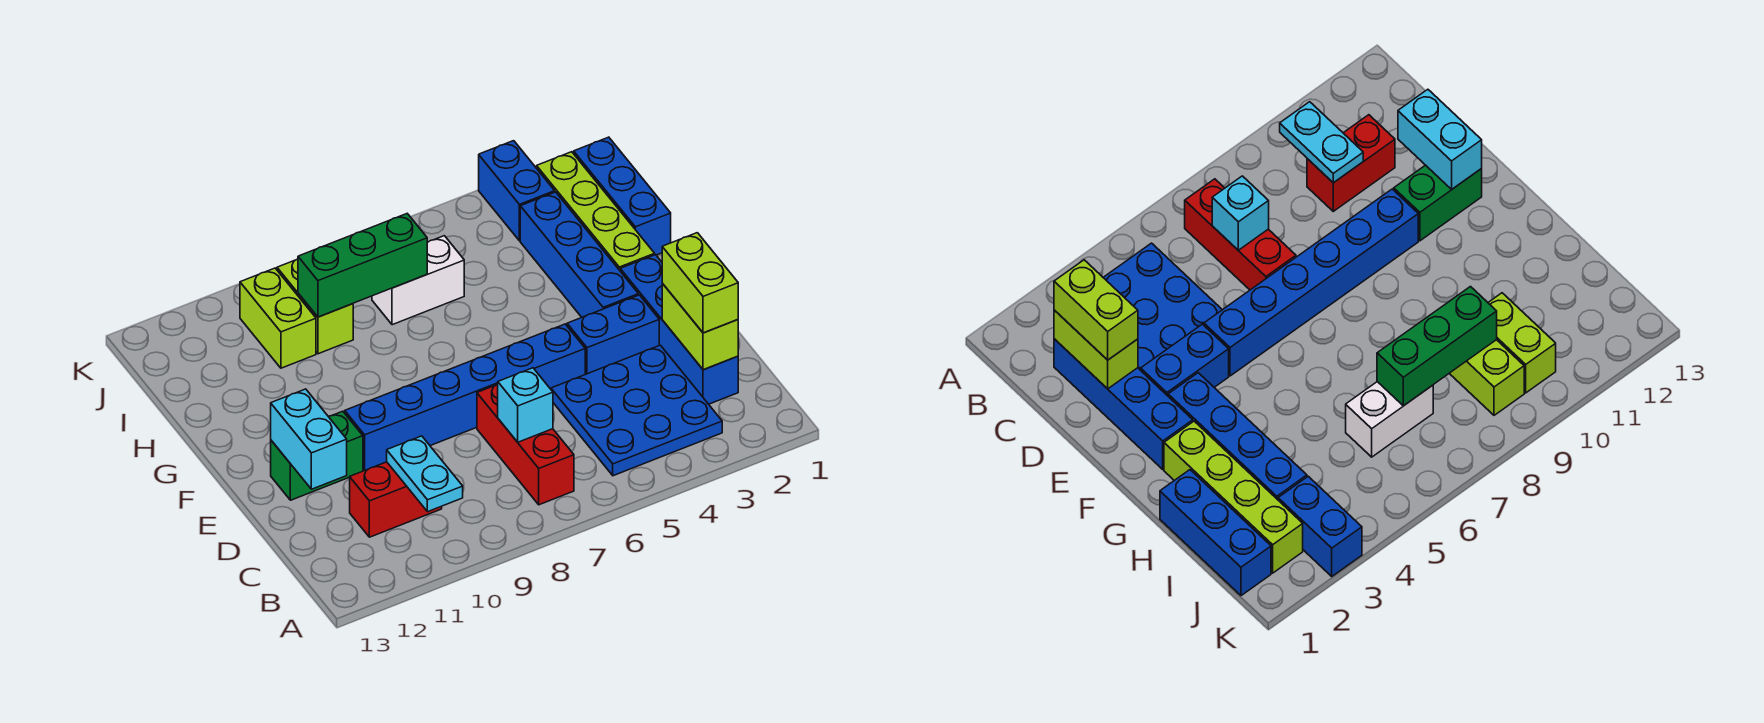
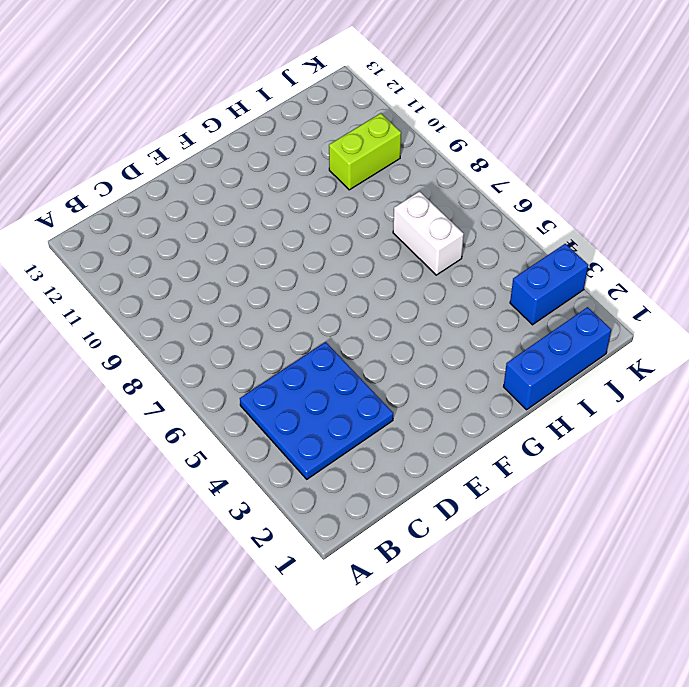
none -> red brick B7:D7 level 1
none -> blue brick C2:F2 level 1
none -> red brick C10:C11 level 1

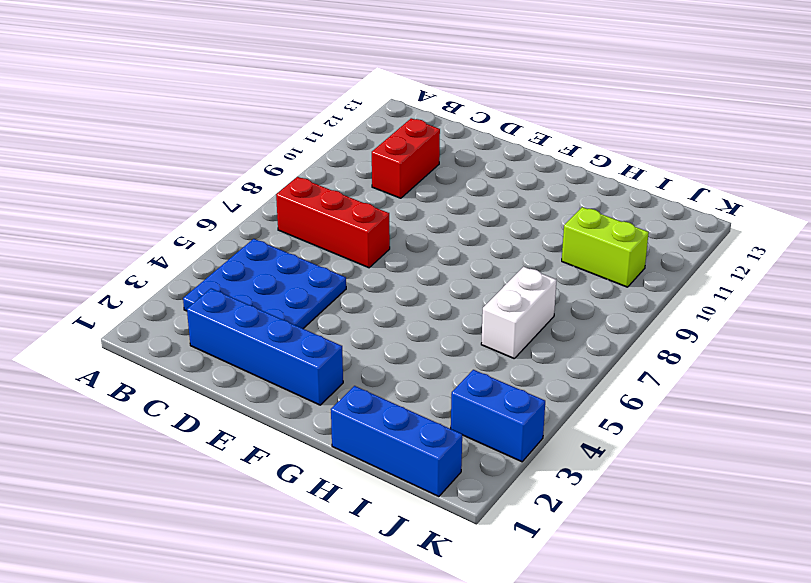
none -> blue brick E3:E4 level 1
none -> blue brick E5:E10 level 1
none -> green brick E11:E12 level 1

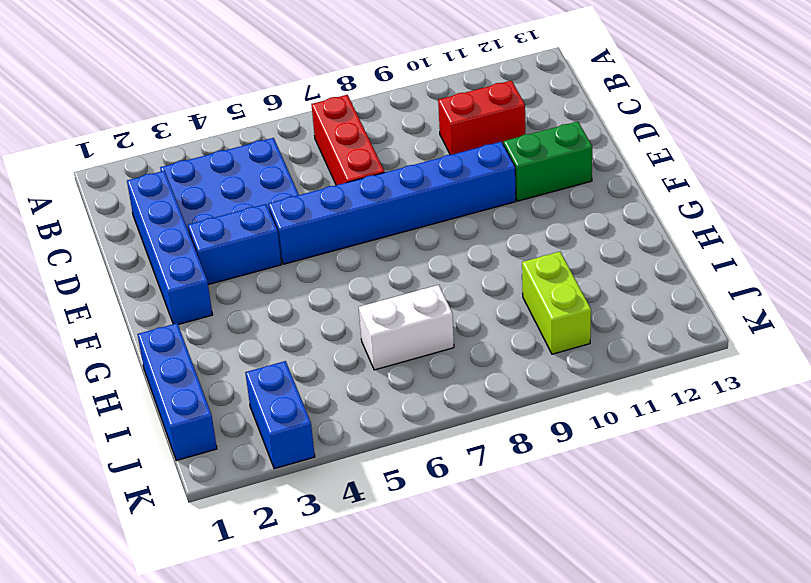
none -> blue brick F3:I3 level 1
none -> lime brick G2:J2 level 1
none -> lime brick I9:J9 level 1

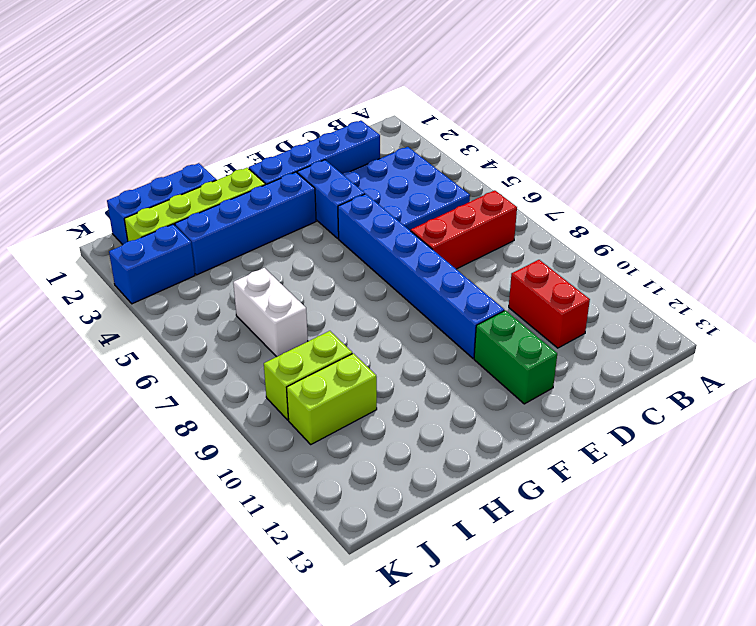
none -> cyan plate B10:C10 level 2
none -> lime brick C2:D2 level 2
none -> cyan brick C7 level 2

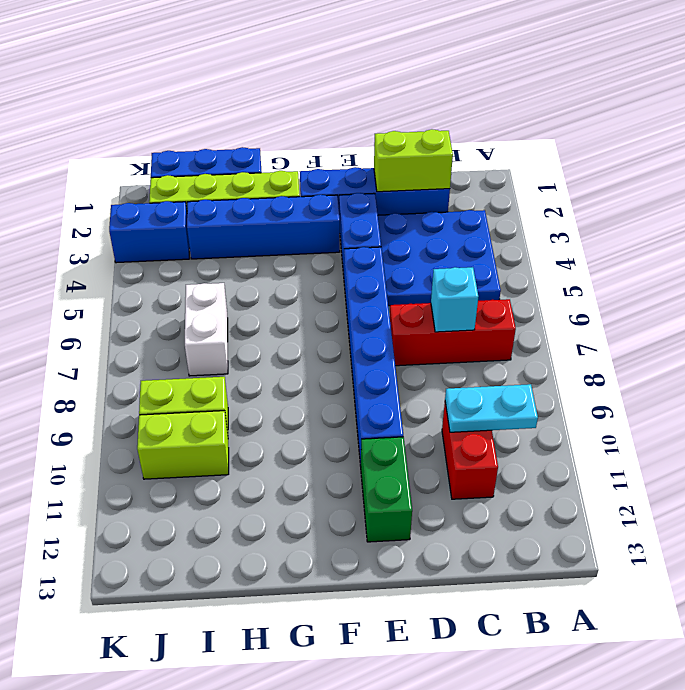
none -> cyan brick D12:E12 level 2
none -> green brick I7:I9 level 2
none -> lime brick C2:D2 level 3

